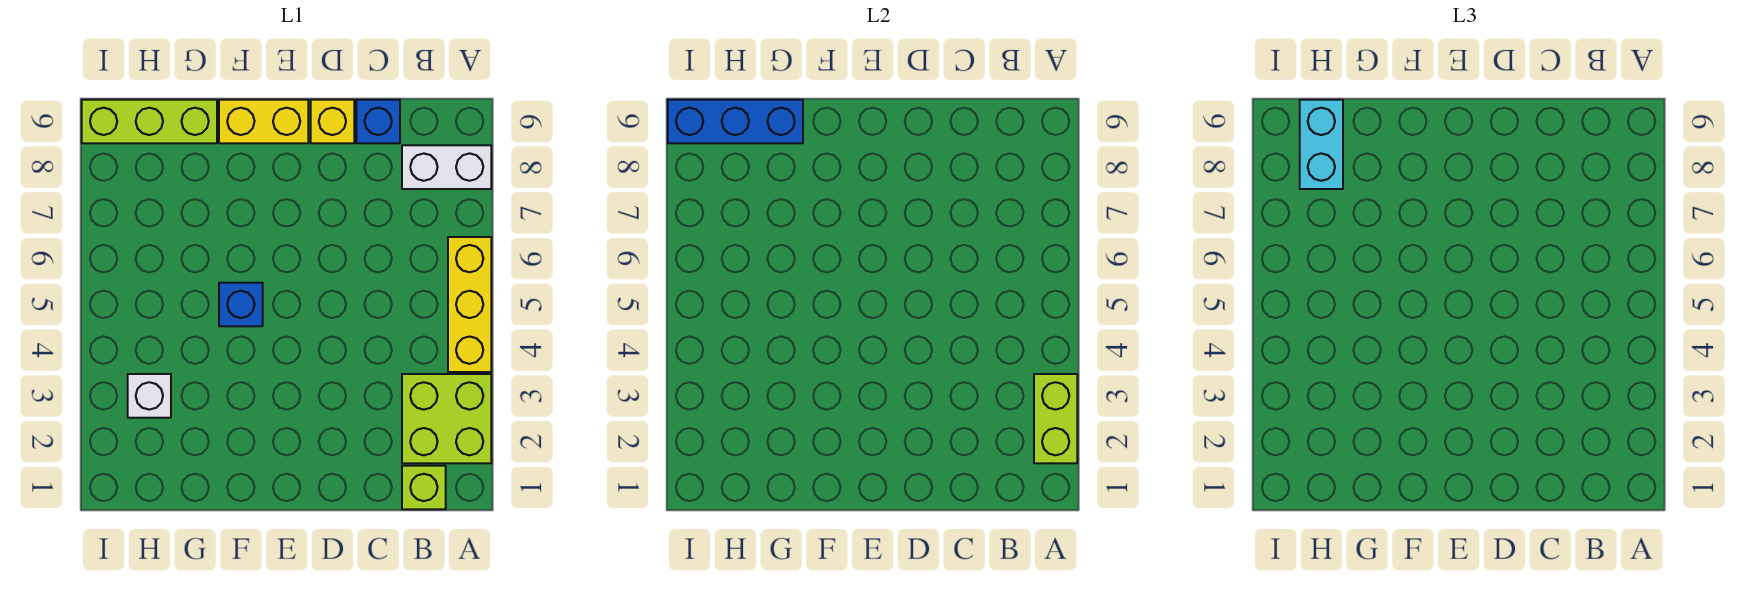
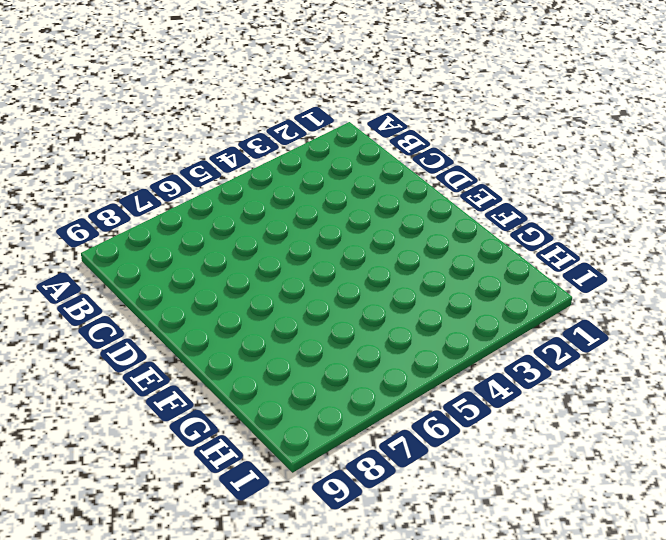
none -> lime brick A2:B3 level 1
none -> yellow brick A4:A6 level 1
none -> white brick A8:B8 level 1

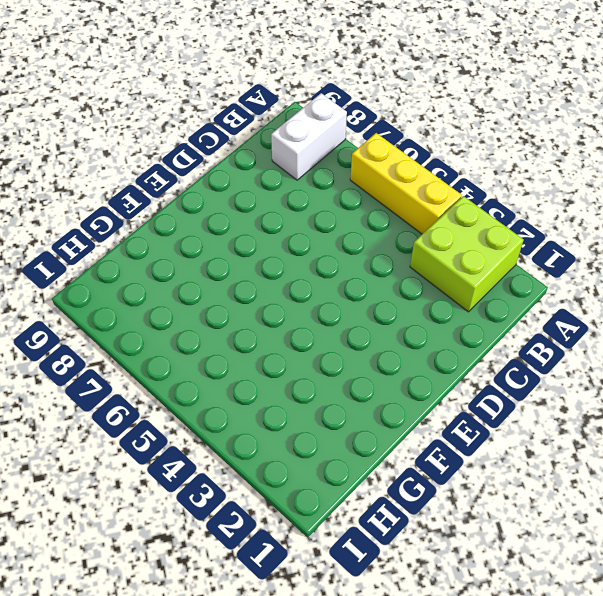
none -> lime brick B1 level 1
none -> blue brick C9 level 1
none -> yellow brick D9 level 1

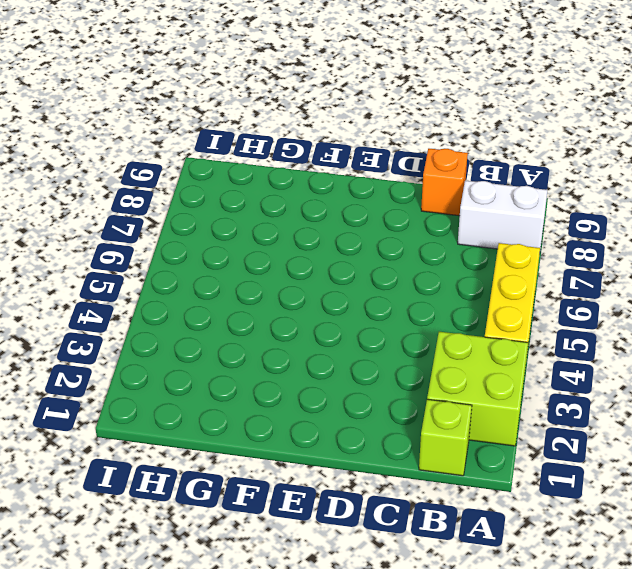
orange brick C9 level 1 -> blue brick C9 level 1
none -> yellow brick D9 level 1
none -> yellow brick E9:F9 level 1
none -> blue brick F5 level 1

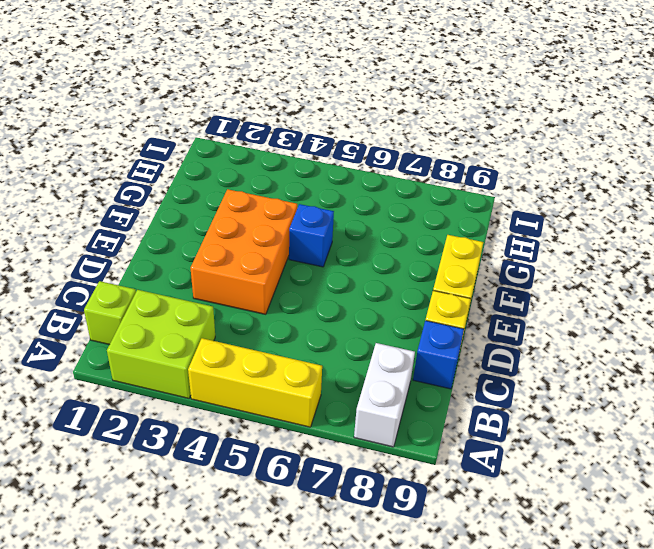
orange brick D3:F4 level 1 -> none
none -> lime brick G9:I9 level 1
none -> white brick H3 level 1
none -> lime brick A2:A3 level 2

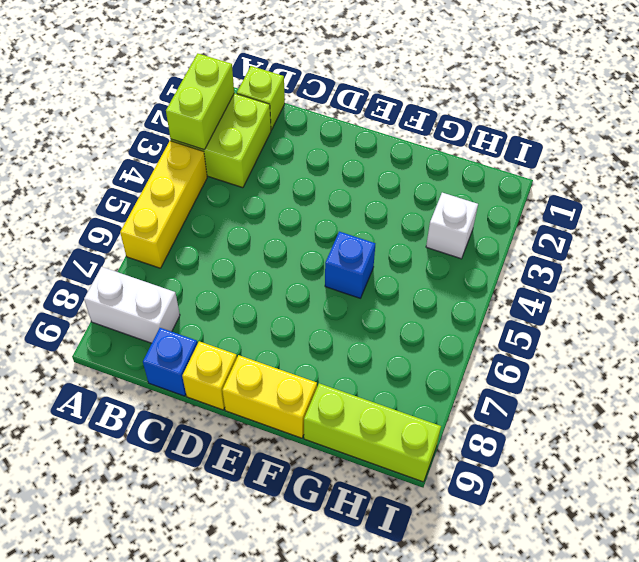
none -> blue brick G9:I9 level 2
none -> cyan brick H8:H9 level 3

